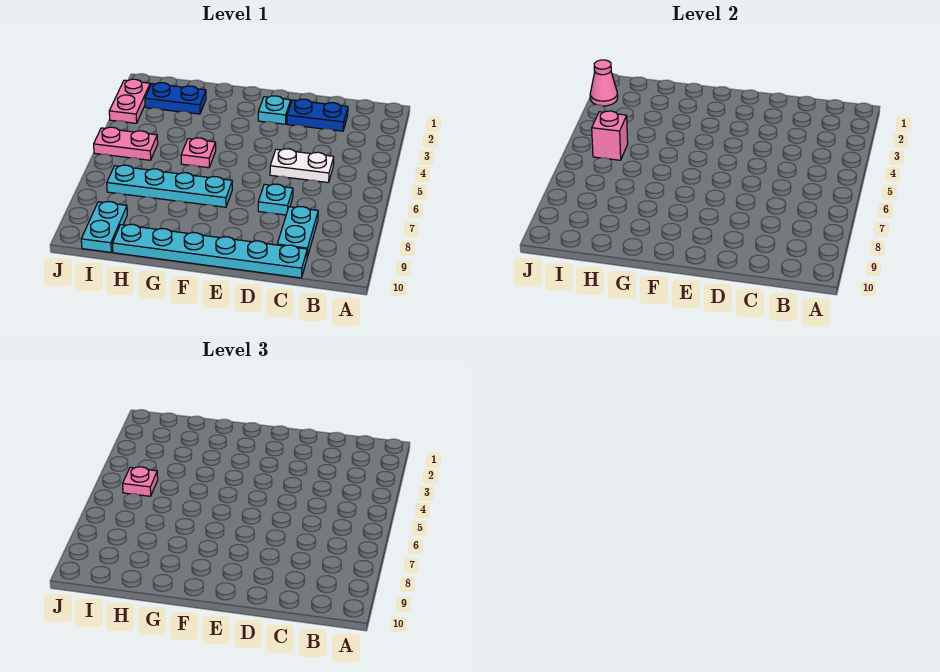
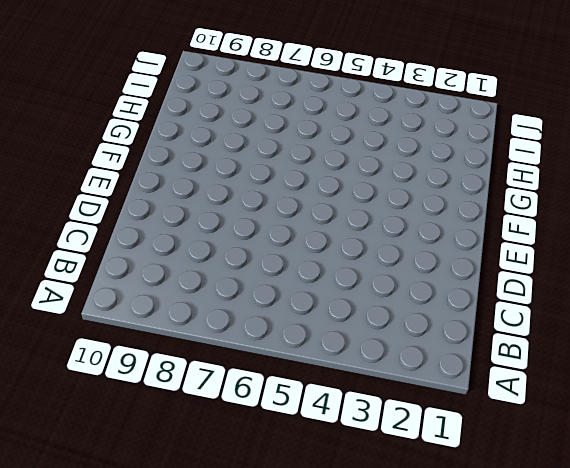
none -> blue plate C2:D2 level 1
none -> white plate C5:D5 level 1
none -> cyan plate C8:C9 level 1

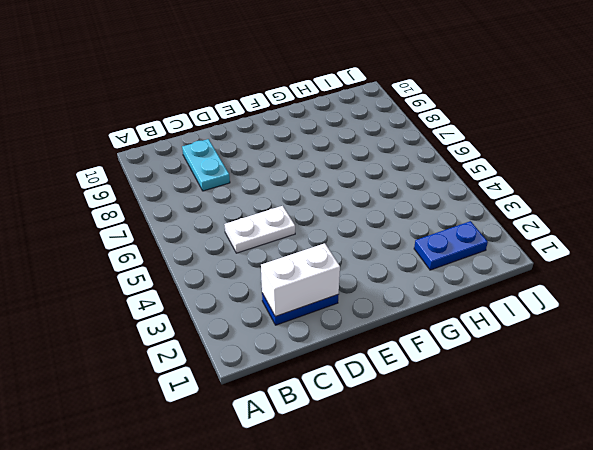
white brick C2:D2 level 2 -> none
none -> cyan plate C10:H10 level 1
none -> cyan plate D7 level 1
none -> cyan plate E2 level 1

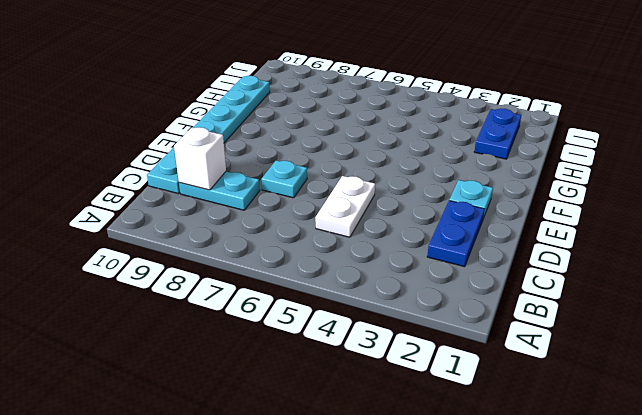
white brick C9 level 2 -> none
none -> cyan plate F7:I7 level 1
none -> pink plate G5 level 1
none -> pink plate I5:J5 level 1

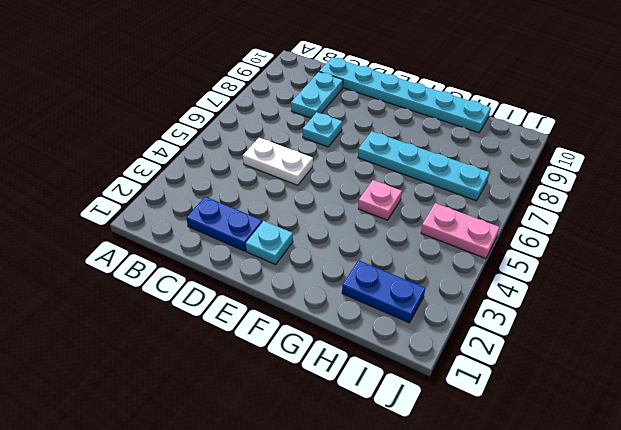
none -> cyan plate I9:I10 level 1
none -> pink plate J2:J3 level 1
none -> pink brick I5 level 2

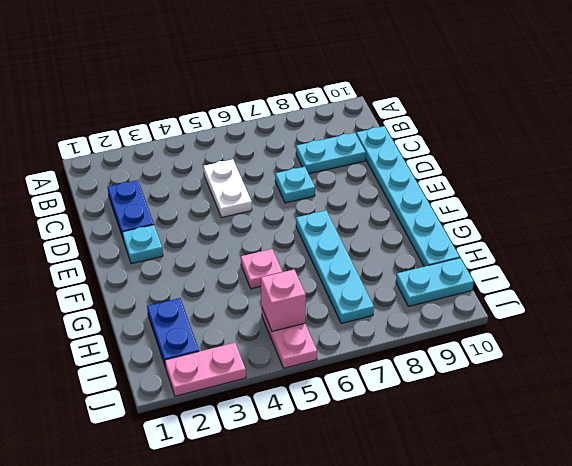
none -> pink cone J2 level 2
none -> pink plate I5 level 3

